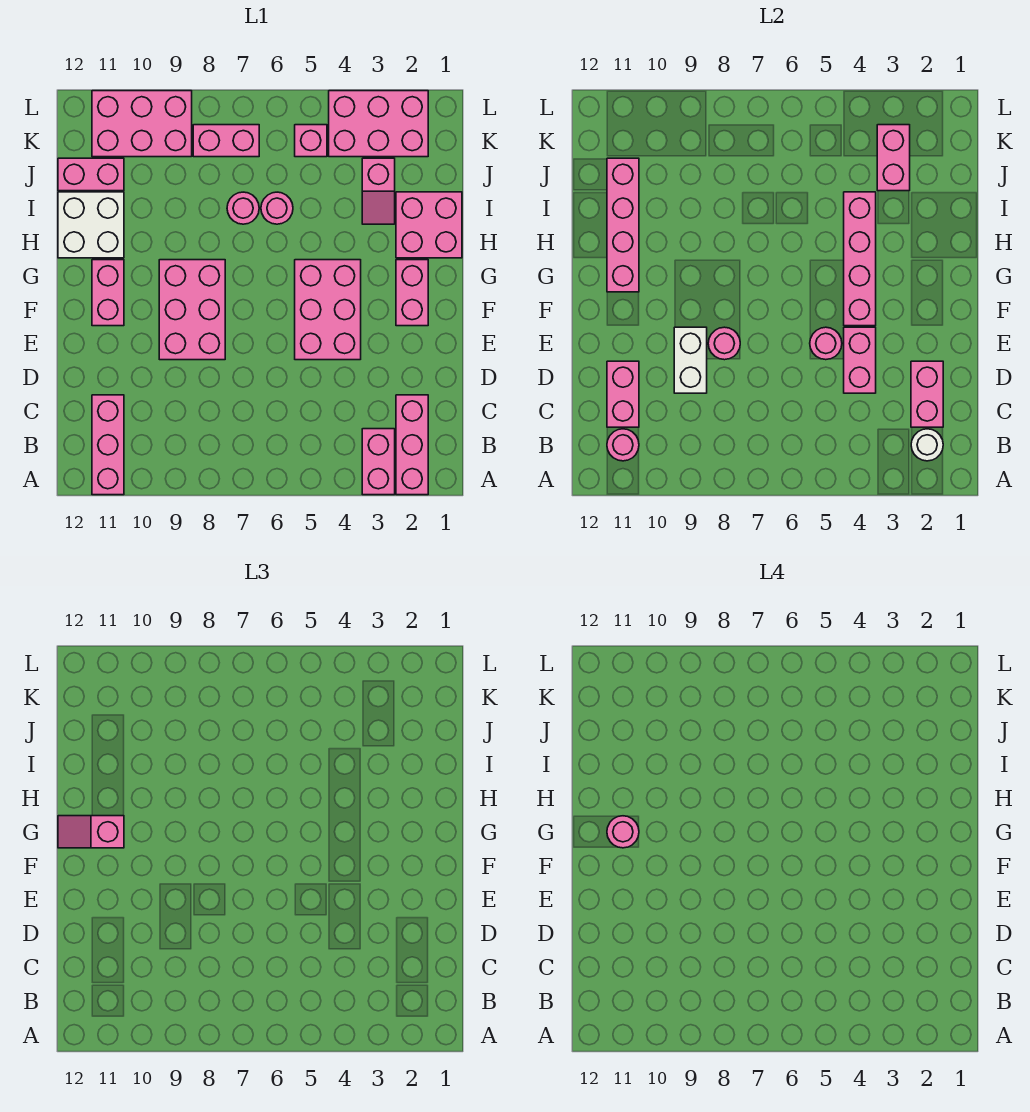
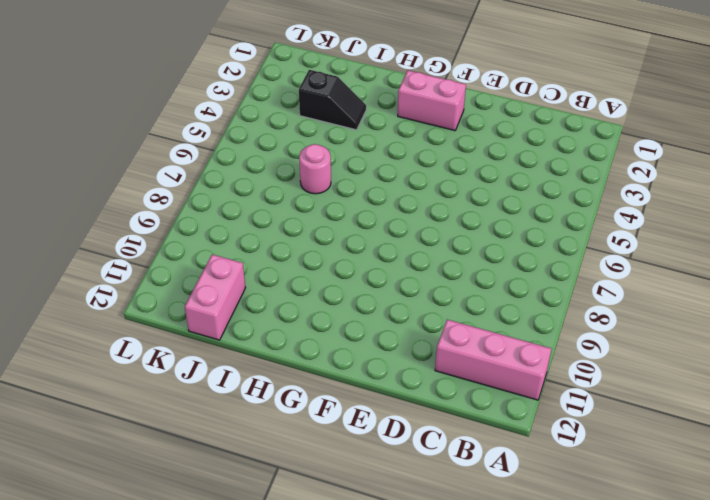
black slope I3:J3 level 1 top J -> pink slope I3:J3 level 1 top J
none -> pink brick A2:C2 level 1
none -> pink brick A3:B3 level 1
none -> pink brick E4:G5 level 1
none -> pink brick E8:G9 level 1

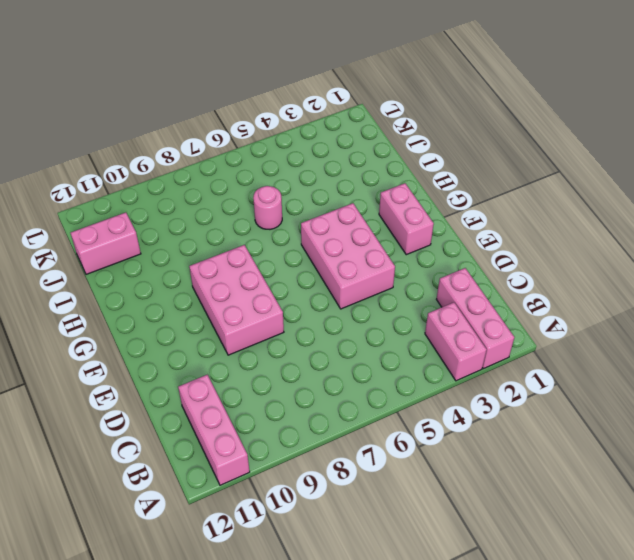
none -> pink brick F11:G11 level 1
none -> pink brick H1:I2 level 1
none -> white brick H11:I12 level 1
none -> pink slope I3:J3 level 1 top J

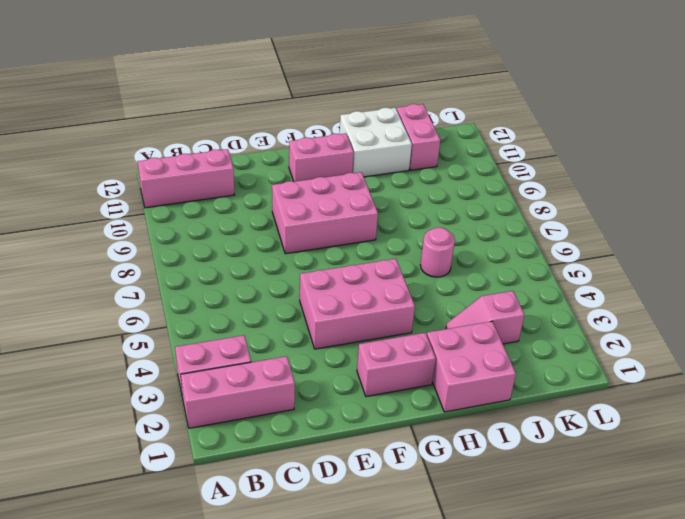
none -> pink round brick I7 level 1
none -> pink brick K2:L4 level 1
none -> pink brick K5 level 1
none -> pink brick K7:K8 level 1

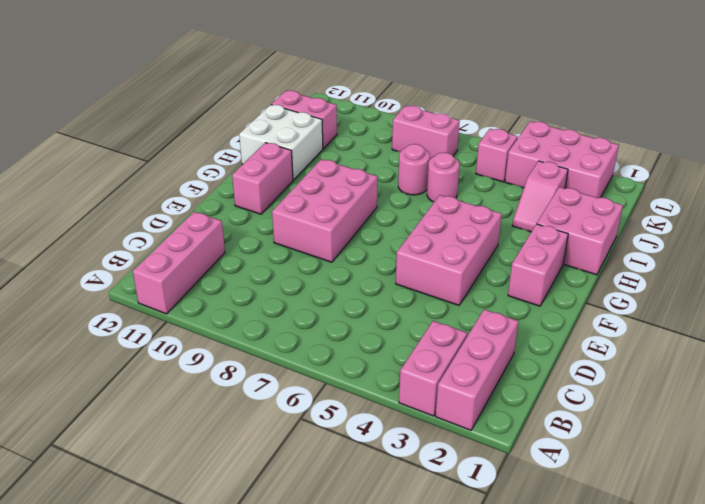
none -> pink brick K9:L11 level 1
none -> white round brick B2 level 2
none -> pink round brick B11 level 2
none -> pink brick C2:D2 level 2

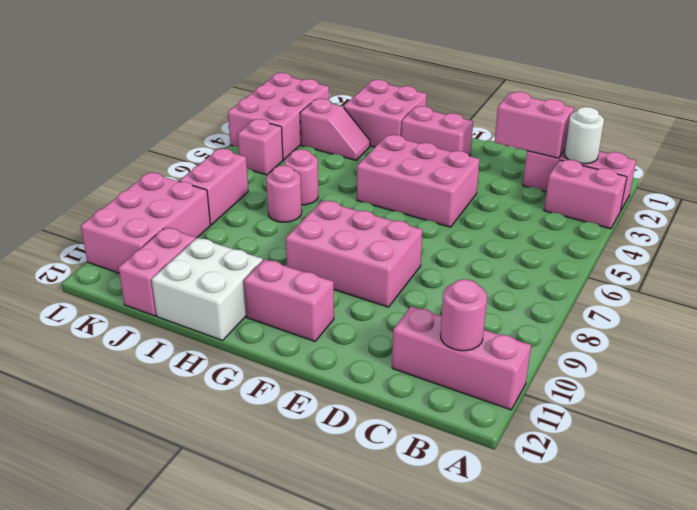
none -> pink brick C11:D11 level 2
none -> pink brick D4:E4 level 2
none -> white brick D9:E9 level 2
none -> pink round brick E5 level 2

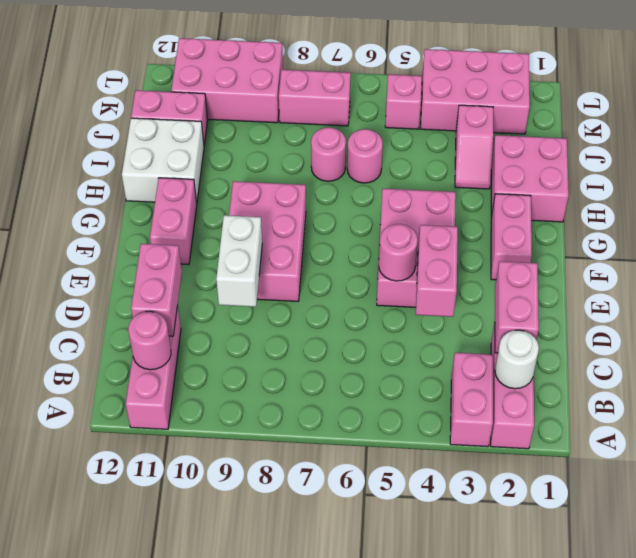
none -> pink round brick E8 level 2
none -> pink brick F4:I4 level 2
none -> pink brick G11:J11 level 2
none -> pink brick J3:K3 level 2

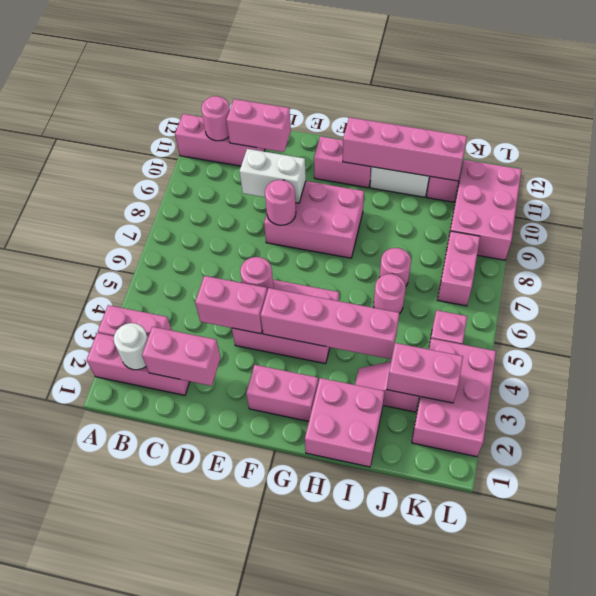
none -> pink slope G11:G12 level 3 top 11
none -> pink round brick G11 level 4

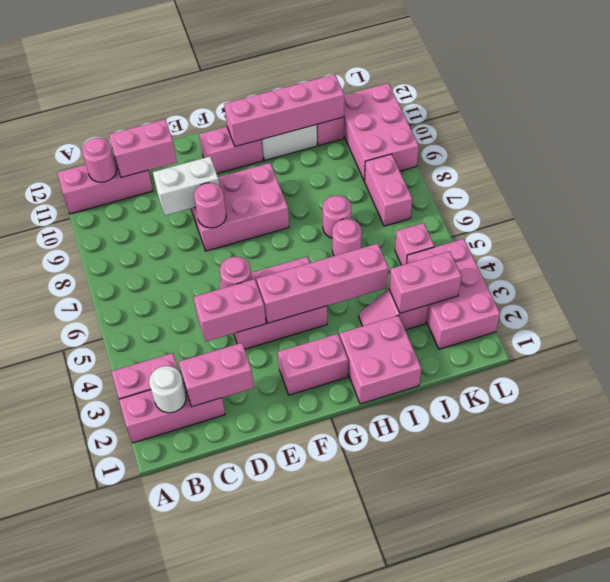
none -> pink slope G11:G12 level 3 top 11
none -> pink round brick G11 level 4

